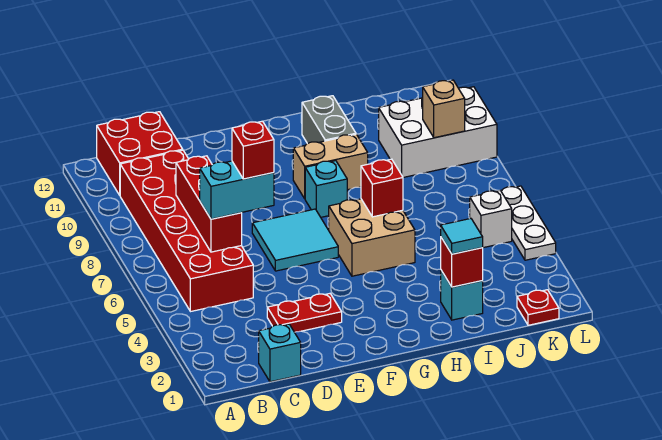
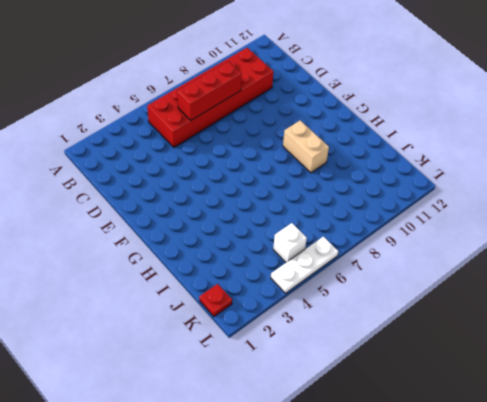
none -> red brick B11:C12 level 1
none -> cyan brick C1 level 1
none -> red plate D3:E3 level 1

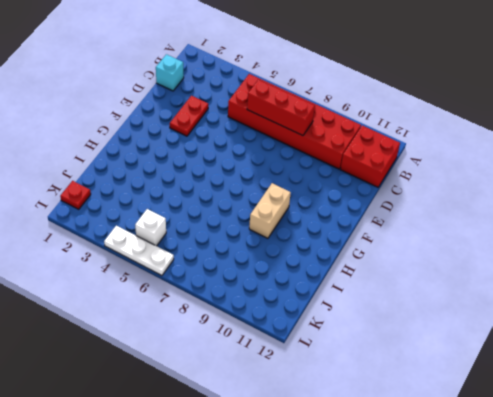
none -> cyan tile E6:F7 level 1
none -> tan brick G5:H6 level 1
none -> cyan brick G8 level 1

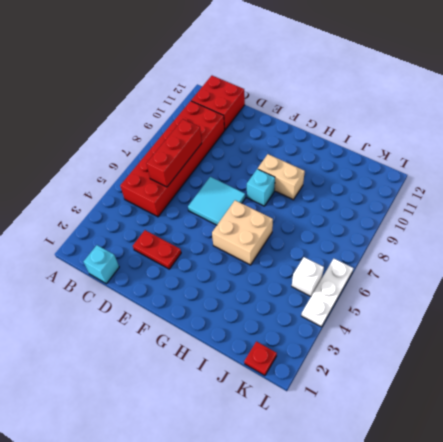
none -> grey brick H10:H11 level 1
none -> cyan brick I2 level 1
none -> white brick J9:L10 level 1

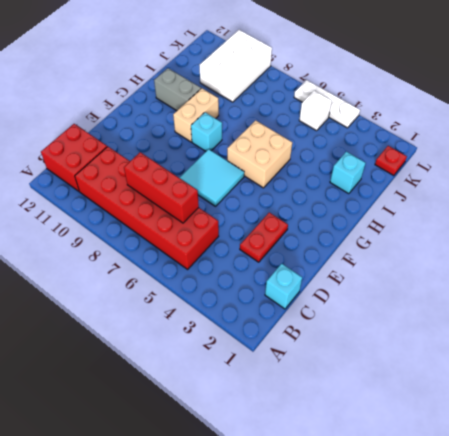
none -> red brick H6 level 2
none -> red brick I2 level 2
none -> tan brick K9 level 2

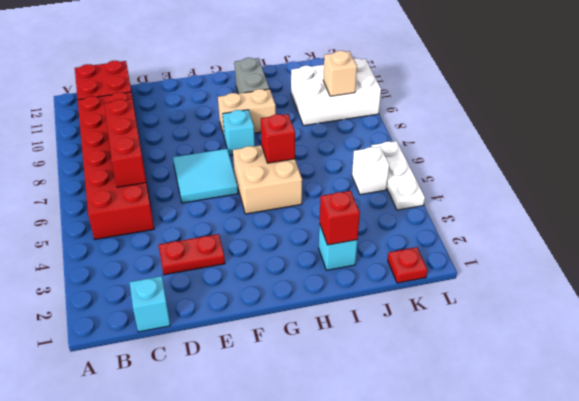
none -> cyan brick C6:D6 level 3
none -> cyan tile I2 level 3
none -> red brick D6 level 4

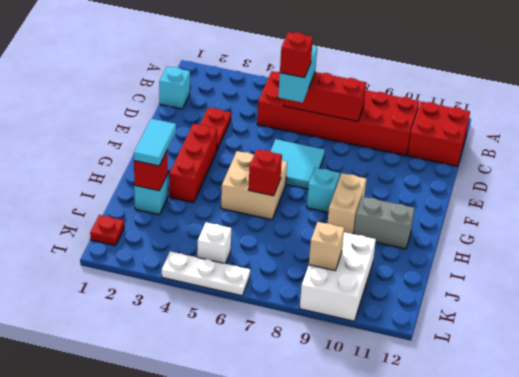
red brick F3:H3 level 1 -> none
cyan tile H2:I2 level 3 -> cyan tile I2 level 3

